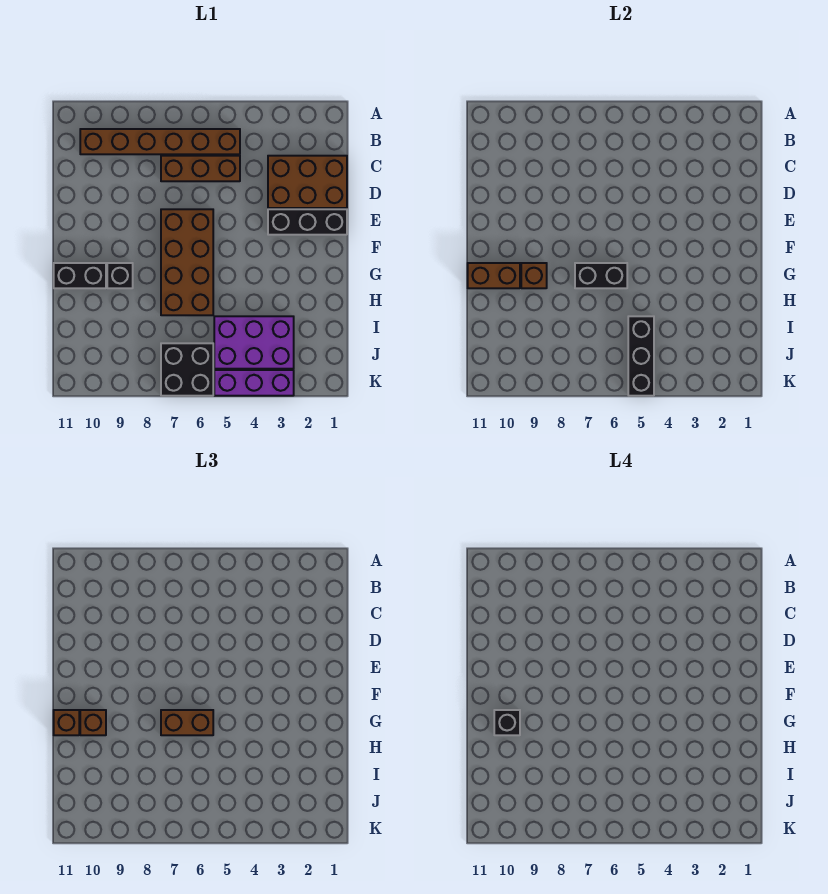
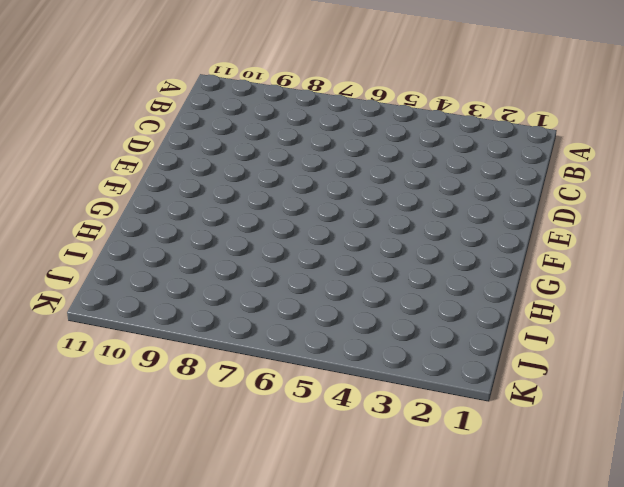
none -> brown brick B5:B10 level 1
none -> brown brick C1:D3 level 1
none -> brown brick C5:C7 level 1

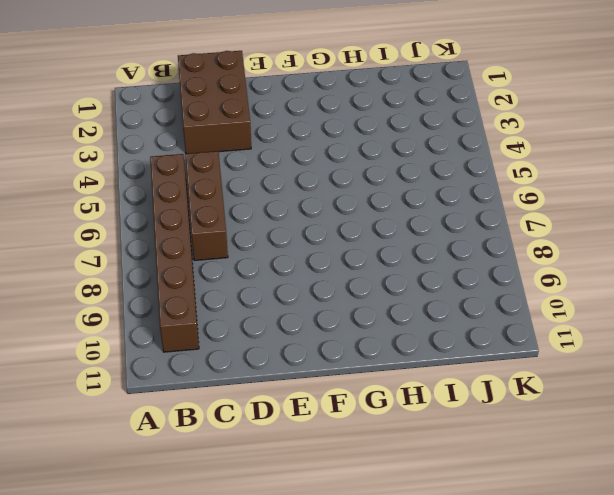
none -> black brick E1:E3 level 1
none -> brown brick E6:H7 level 1
none -> black brick G9 level 1

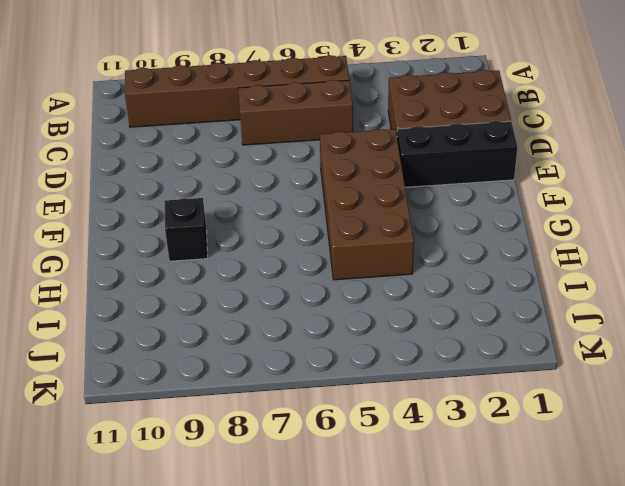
brown brick E4:H5 level 1 -> brown brick E6:H7 level 1
none -> black brick G10:G11 level 1
none -> purple brick I3:J5 level 1
none -> black brick J6:K7 level 1

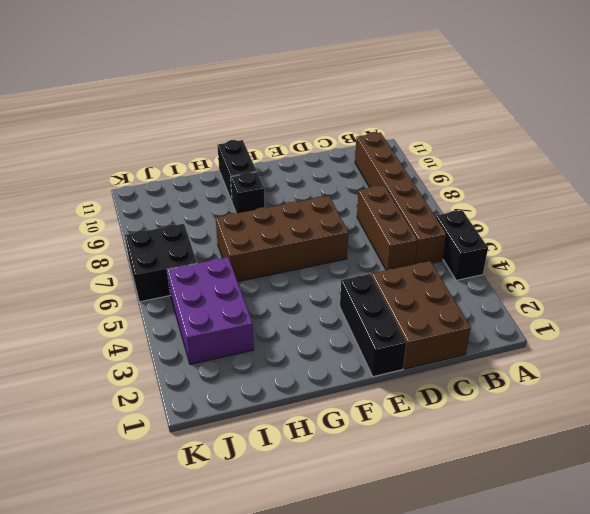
black brick A4:A5 level 1 -> black brick G6:G7 level 2
none -> purple brick K3:K5 level 1
none -> brown brick G9 level 2
none -> brown brick G10:G11 level 2

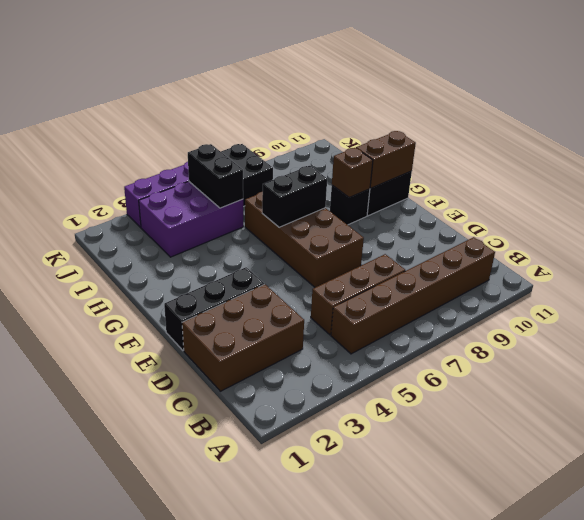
black brick I5:J5 level 2 -> black brick I5:K5 level 2
none -> brown brick G6:G7 level 3
none -> brown brick G10 level 3
none -> brown brick G11 level 3

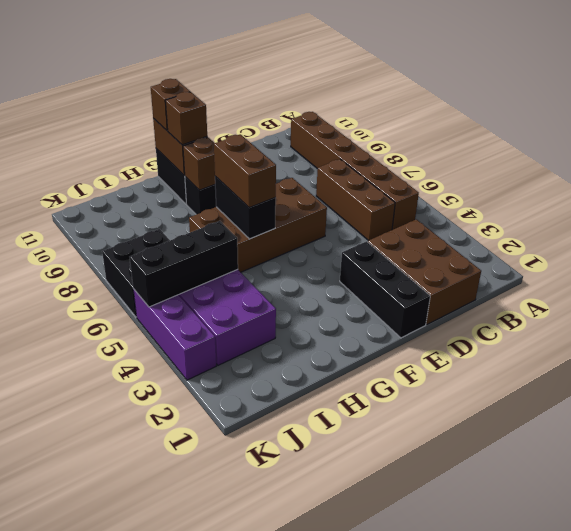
none -> black brick G10 level 4

